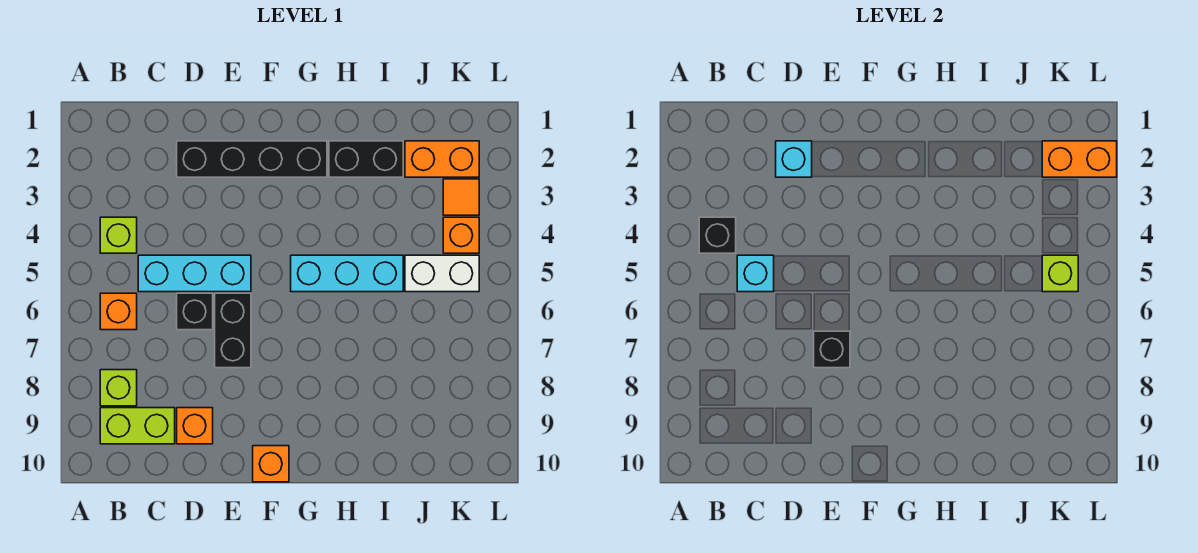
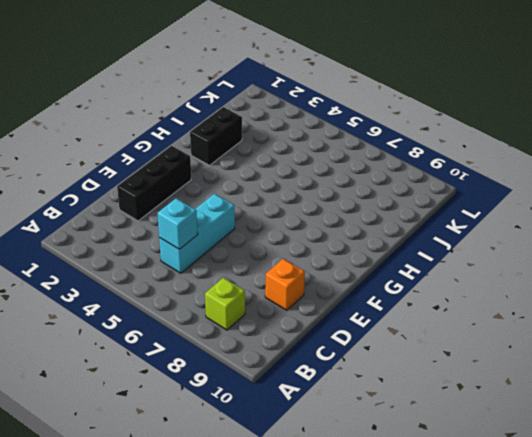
black brick D2:F2 level 1 -> black brick D2:G2 level 1
none -> lime brick B4 level 1
none -> orange brick B6 level 1
none -> lime brick B9:C9 level 1

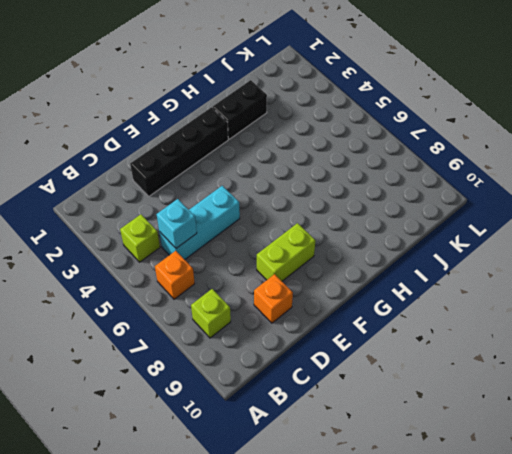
lime brick E8:F8 level 1 -> lime brick B9:C9 level 1
none -> black brick D6 level 1
none -> black brick E6:E7 level 1
none -> orange brick F10 level 1

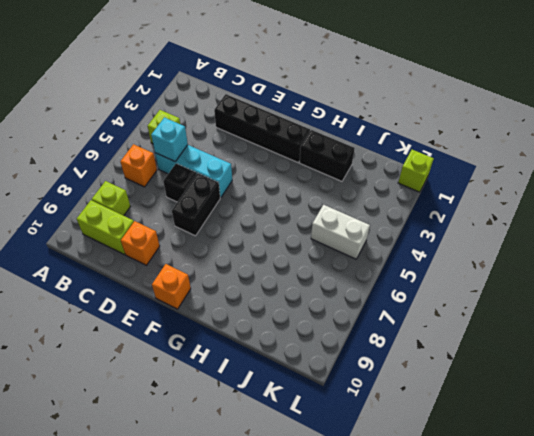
lime brick L1 level 1 -> lime brick K5 level 2
none -> cyan brick G5:I5 level 1
none -> orange brick J2:K2 level 1
none -> orange tile K3 level 1

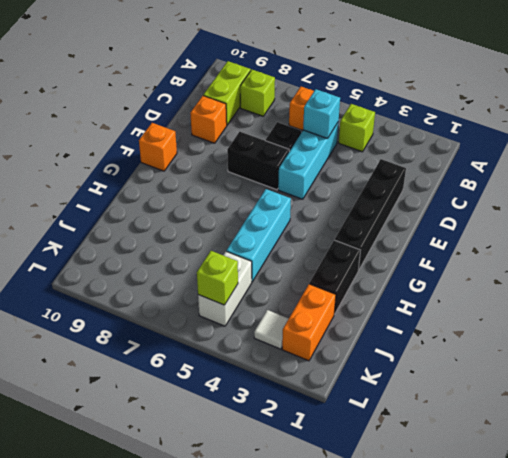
white tile K3 level 1 -> orange tile K3 level 1
none -> orange brick K4 level 1
none -> black brick B4 level 2
none -> cyan brick D2 level 2

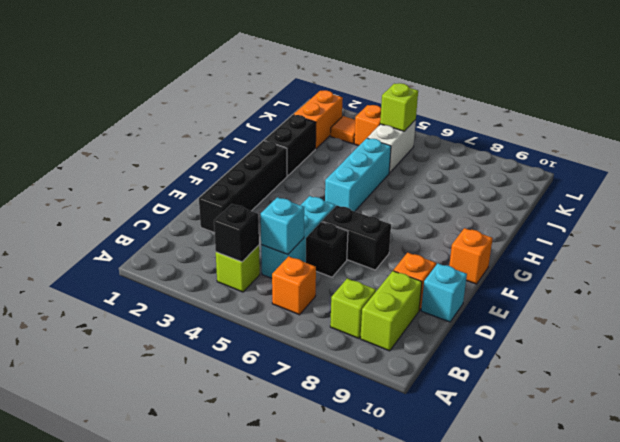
cyan brick D10 level 1 -> cyan brick D2 level 2
none -> black brick E7 level 2
none -> orange brick K2:L2 level 2

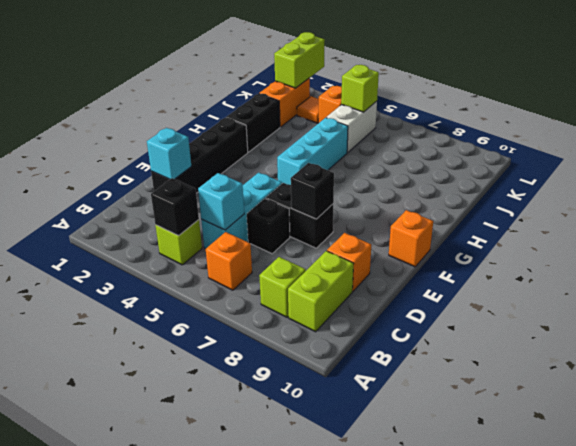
lime brick K2:L2 level 2 -> orange brick K2:L2 level 2

